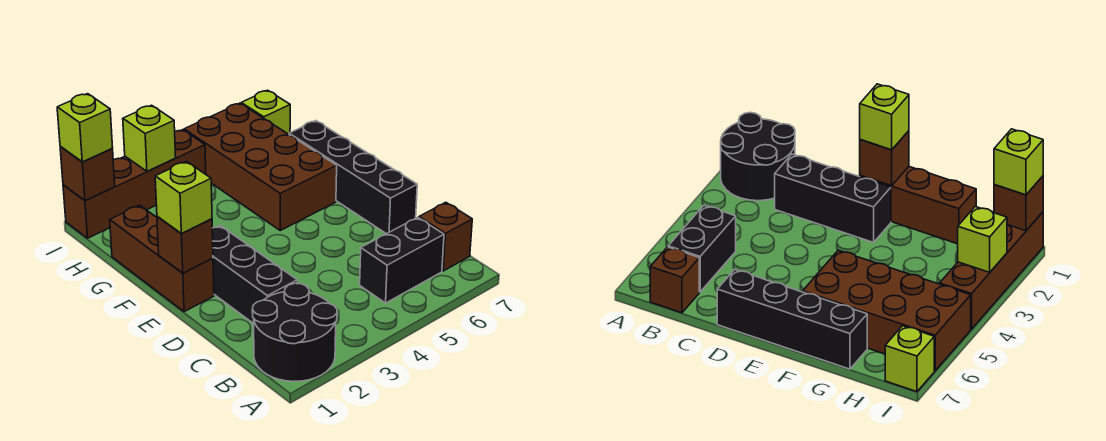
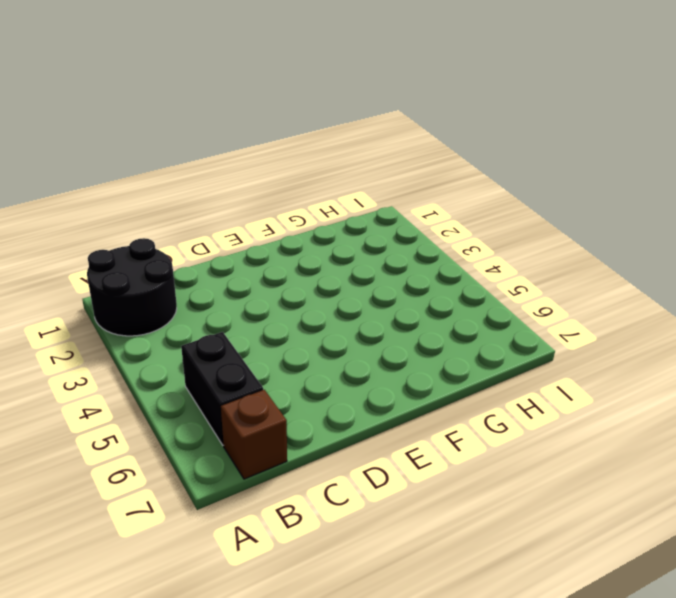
none -> black brick C2:E2 level 1
none -> black brick D7:G7 level 1
none -> brown brick E1:G1 level 1

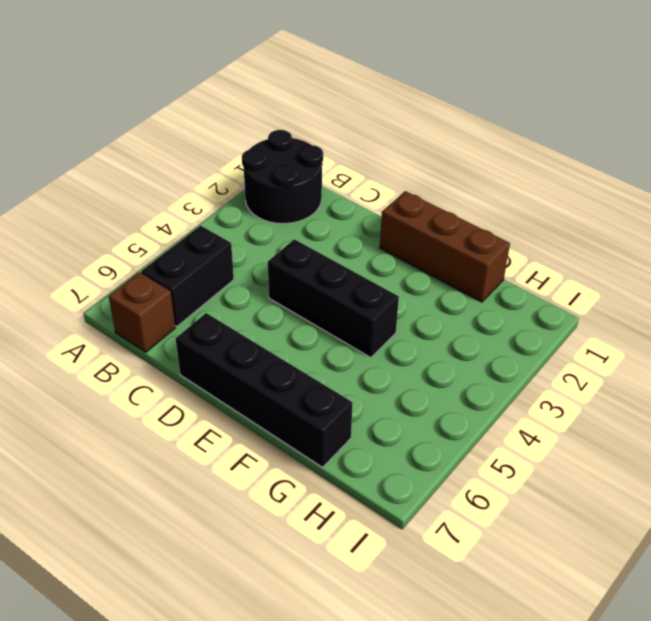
black brick D4:F4 level 1 -> black brick C2:E2 level 1
none -> brown brick F5:I6 level 1
none -> brown brick I1:I4 level 1
none -> lime brick I7 level 1

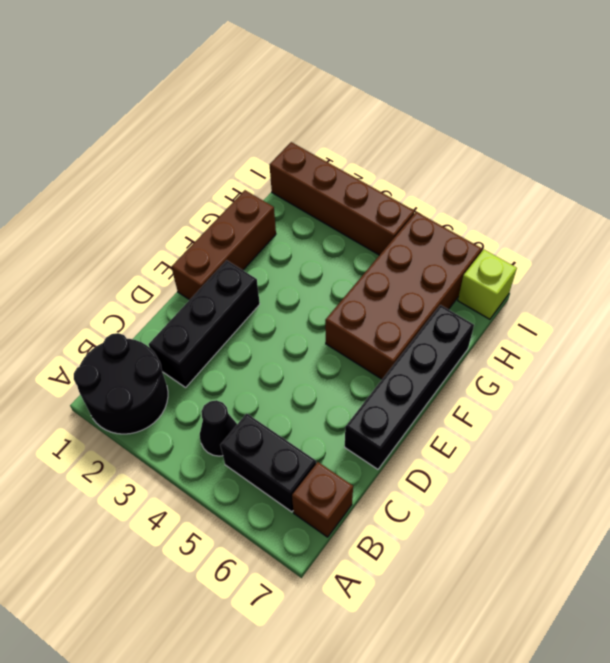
black cone B4 level 1 -> none
none -> brown brick E1 level 2
none -> brown brick I1 level 2
none -> lime brick I3 level 2

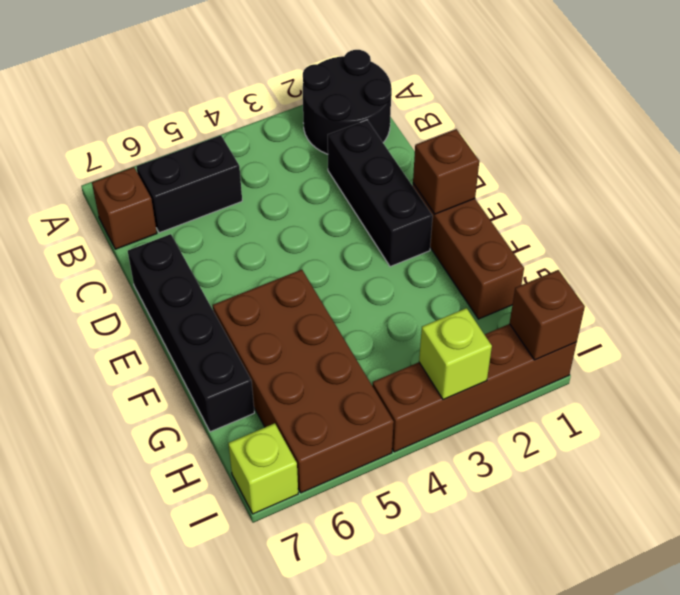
none -> lime brick E1 level 3
none -> lime brick I1 level 3

